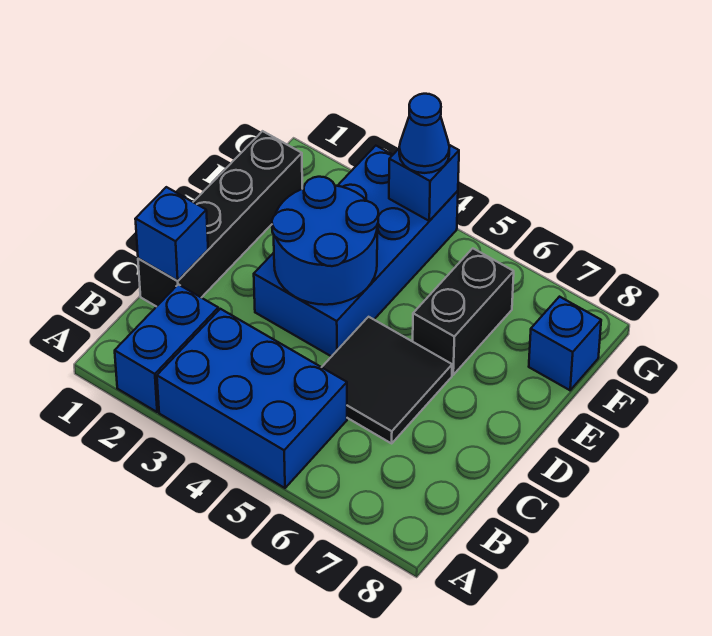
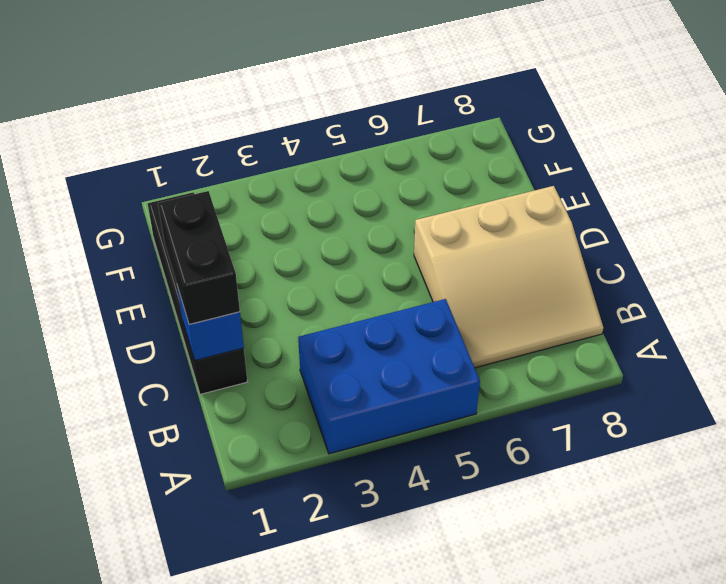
tan slope B6:D8 level 1 top D -> black tile C5:D6 level 1
black brick C1:D1 level 3 -> black brick E6:F6 level 1
none -> blue brick A2:B2 level 1
none -> blue brick D3:G4 level 1

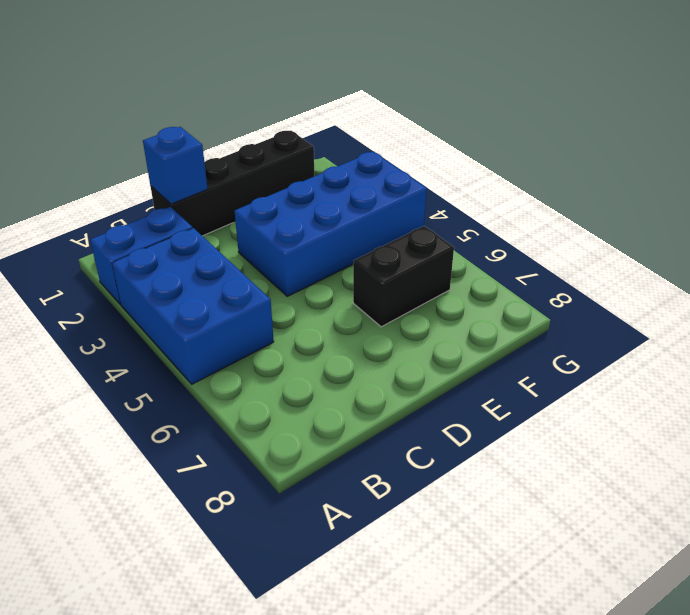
none -> black tile C5:D6 level 1
none -> blue brick F8 level 1

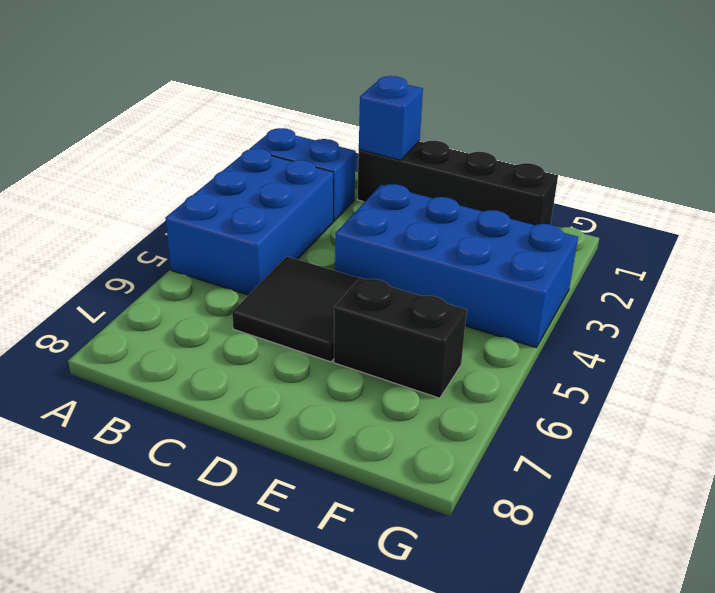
none -> blue brick F8 level 1
none -> blue round brick D3:E4 level 2

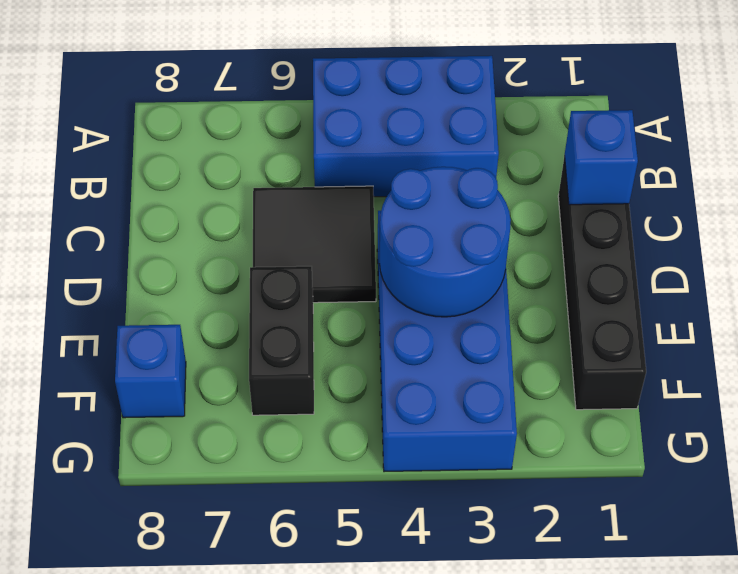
none -> blue brick A2:B2 level 1
none -> blue brick G4 level 2

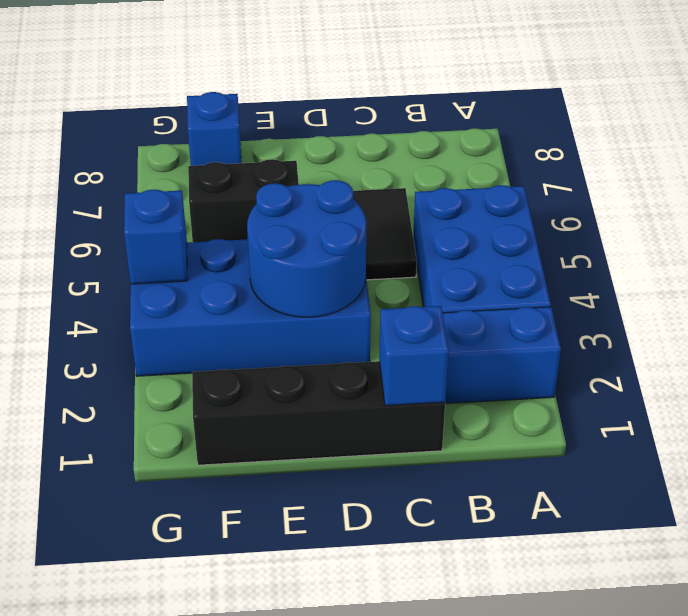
none -> blue cone G4 level 3

